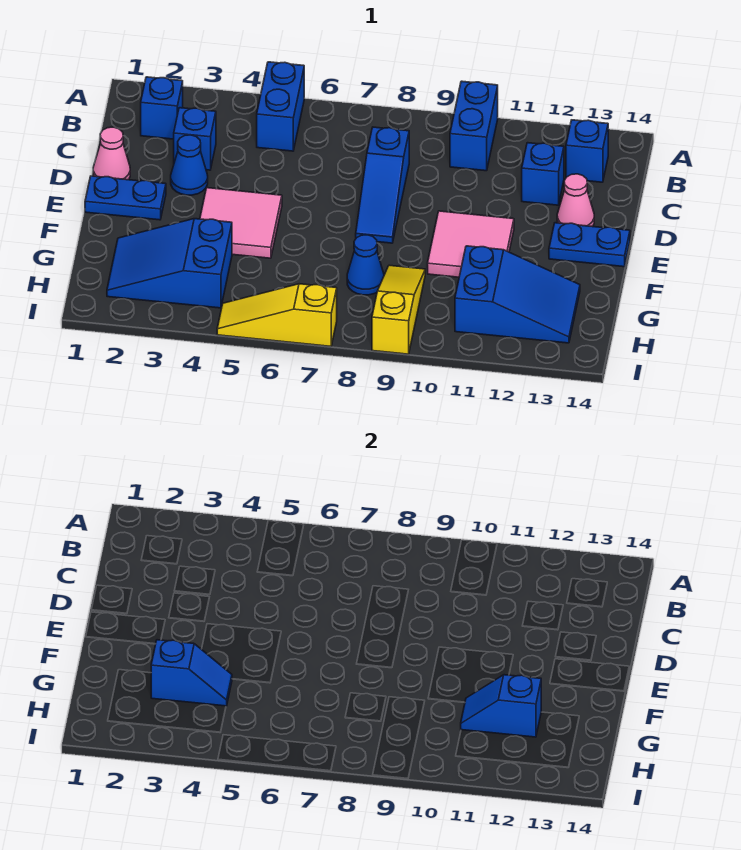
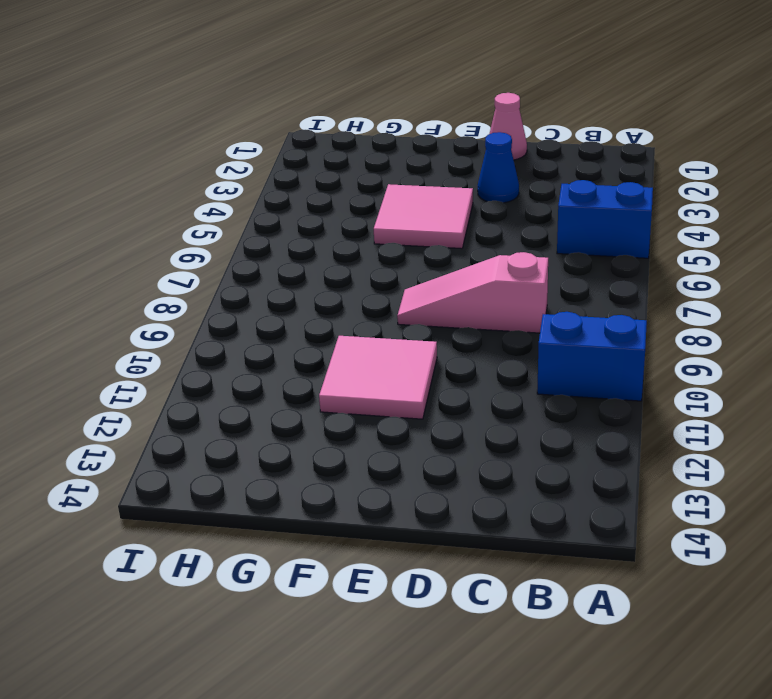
pink slope C8:E8 level 1 top C -> blue slope C8:E8 level 1 top C
none -> blue brick B2 level 1
none -> blue brick B13 level 1
none -> blue brick C3 level 1

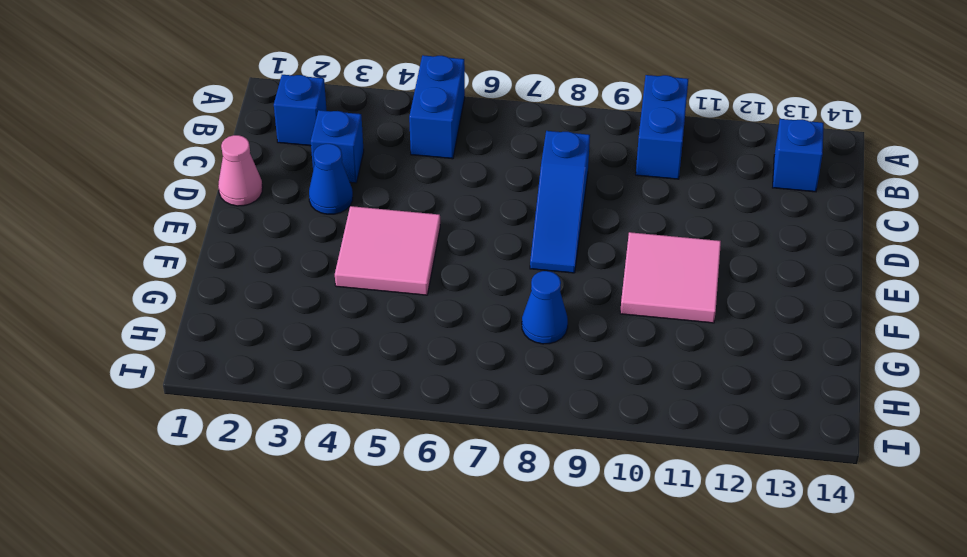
none -> blue brick C12 level 1
none -> pink cone D13 level 1
none -> blue plate E1:E2 level 1

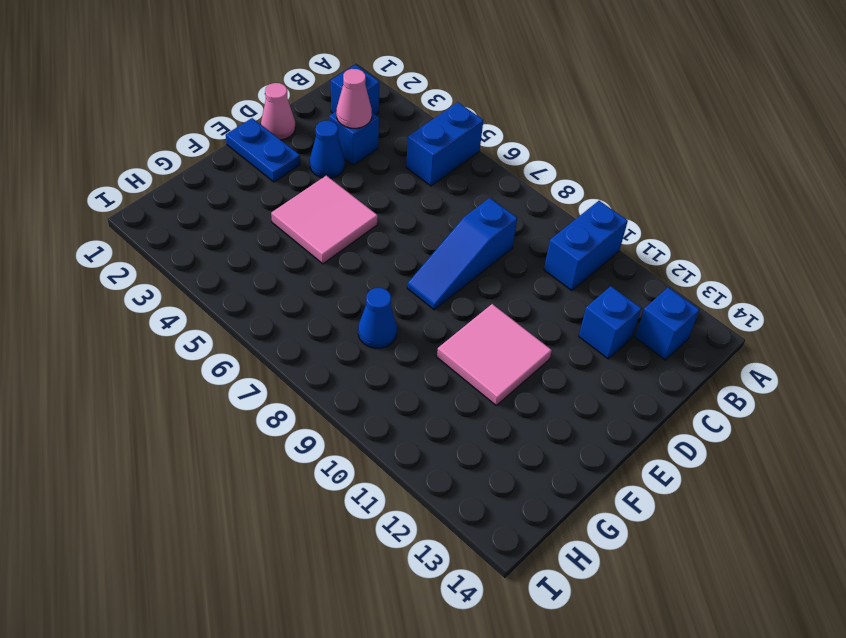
pink cone C3 level 2 -> pink cone D13 level 1
none -> blue plate E13:E14 level 1
none -> blue slope G2:H4 level 1 top 4
none -> yellow slope G9:I9 level 1 top I

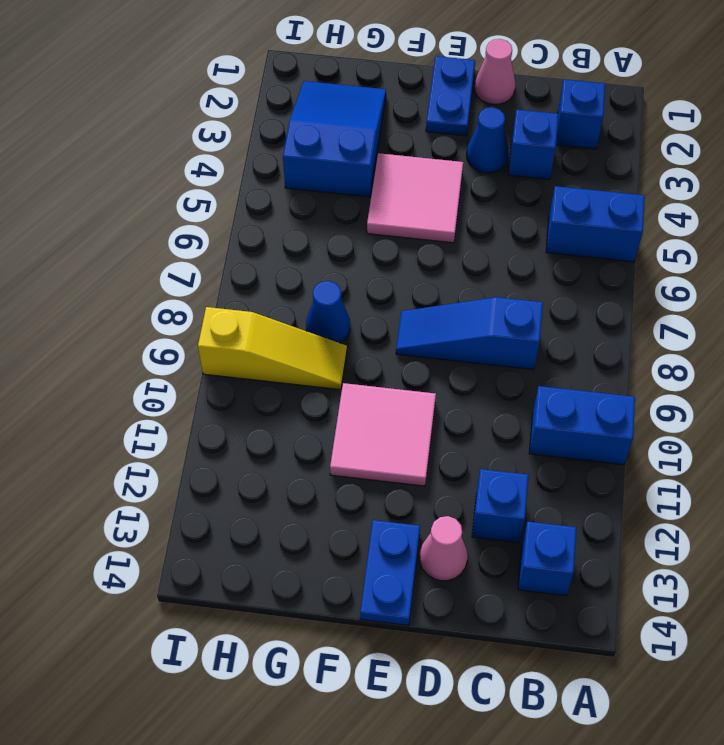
none -> blue slope G11:H13 level 1 top 11
none -> yellow slope I5:I7 level 1 top 7
none -> blue slope G3:G4 level 2 top 3

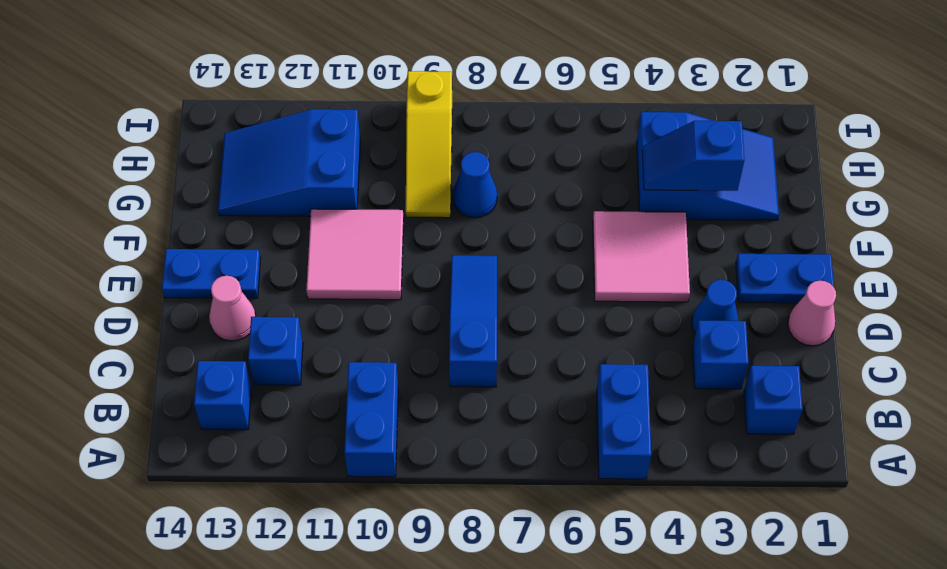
none -> yellow slope I5:I7 level 1 top 7
none -> blue slope G11:G12 level 2 top 12

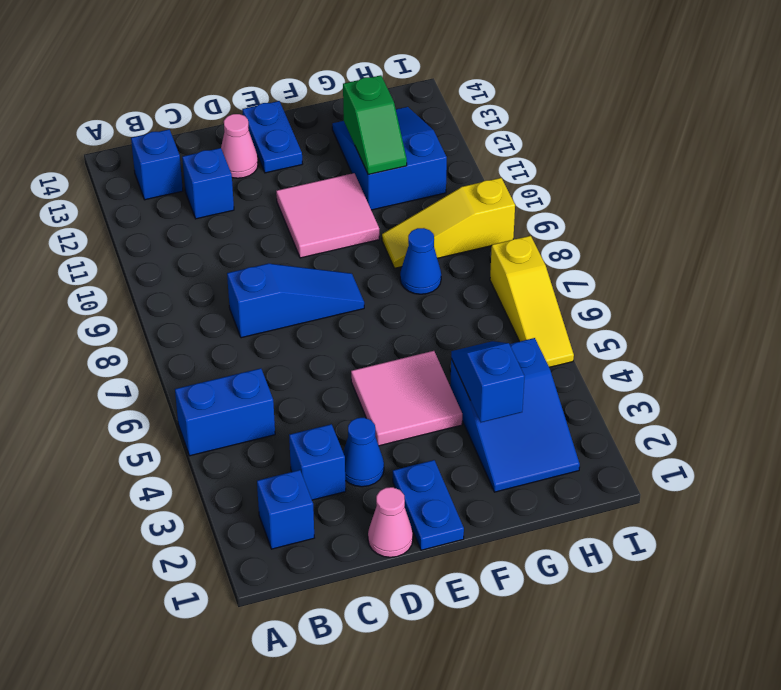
green slope G11:G12 level 2 top 12 -> blue slope G11:G12 level 2 top 12
none -> blue brick A10:B10 level 1

